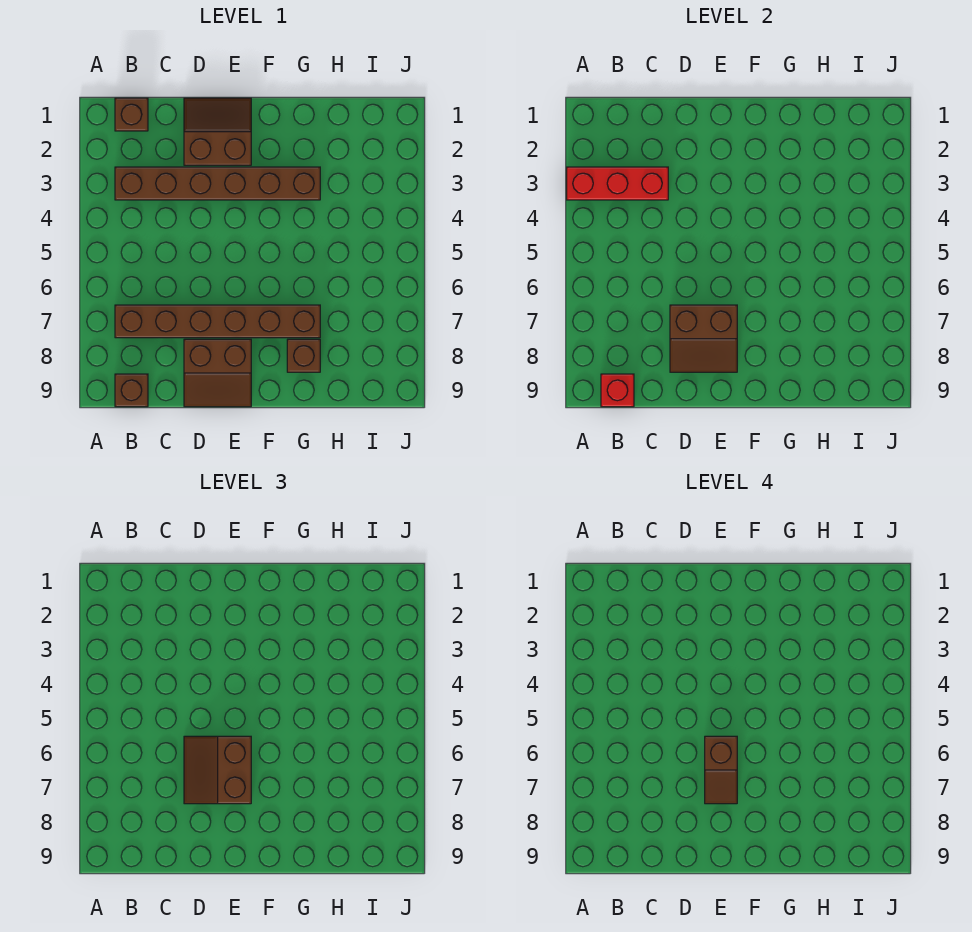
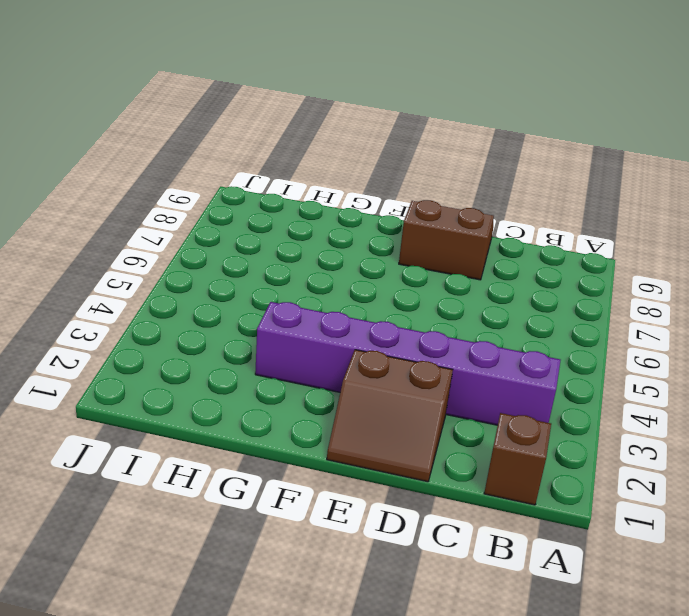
purple brick B3:G3 level 1 -> brown brick B3:G3 level 1
none -> brown brick B7:G7 level 1
none -> brown brick B9 level 1
none -> brown brick G8 level 1

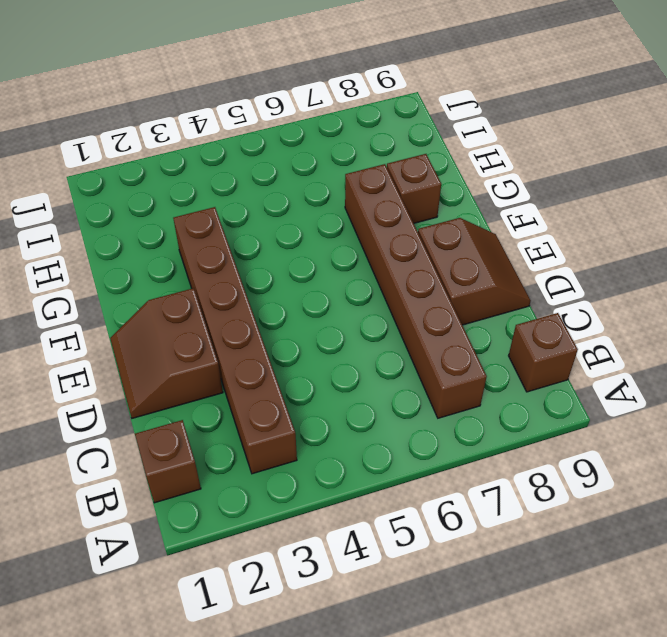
none -> red brick A3:C3 level 2
none -> red brick B9 level 2
none -> brown slope D7:E8 level 2 top 7

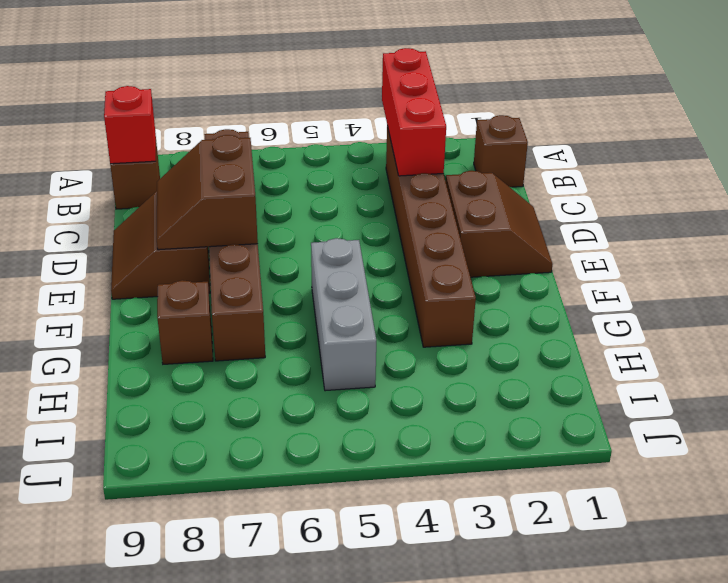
grey brick F5:H5 level 1 -> none
none -> brown slope D6:E7 level 3 top E
none -> brown slope E6:E7 level 4 top 6

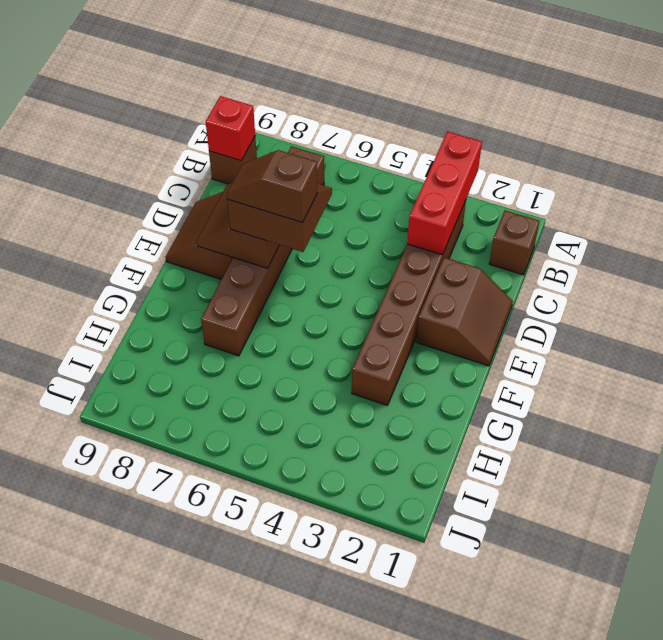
none -> brown brick G8 level 1

